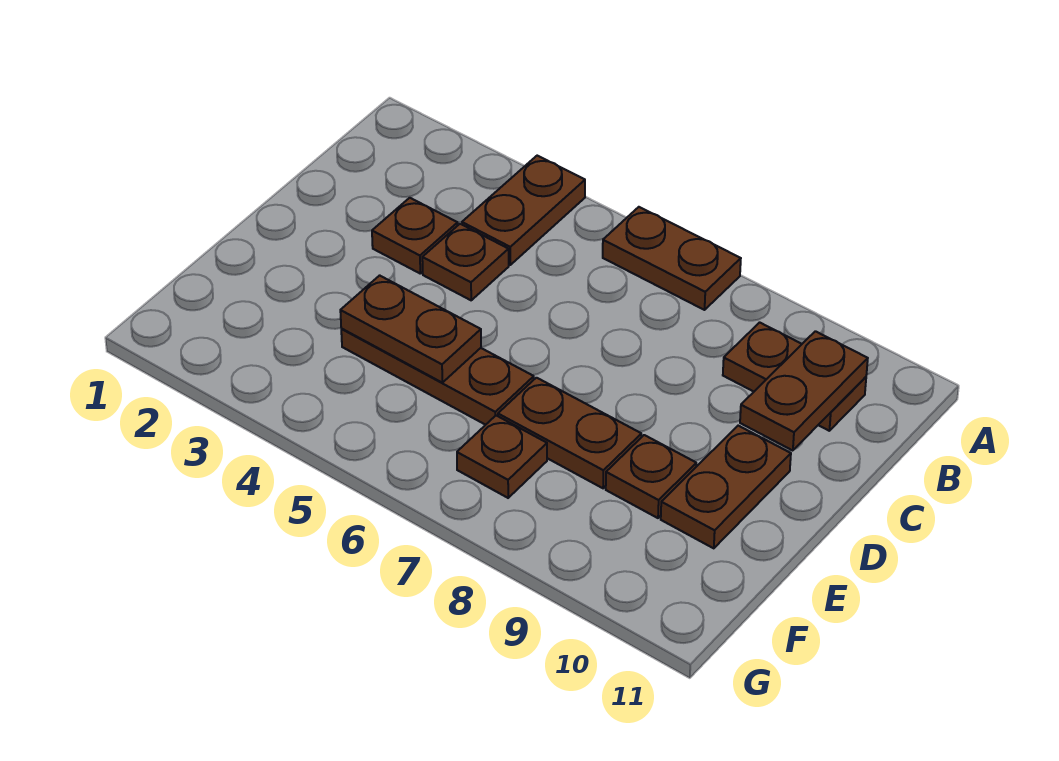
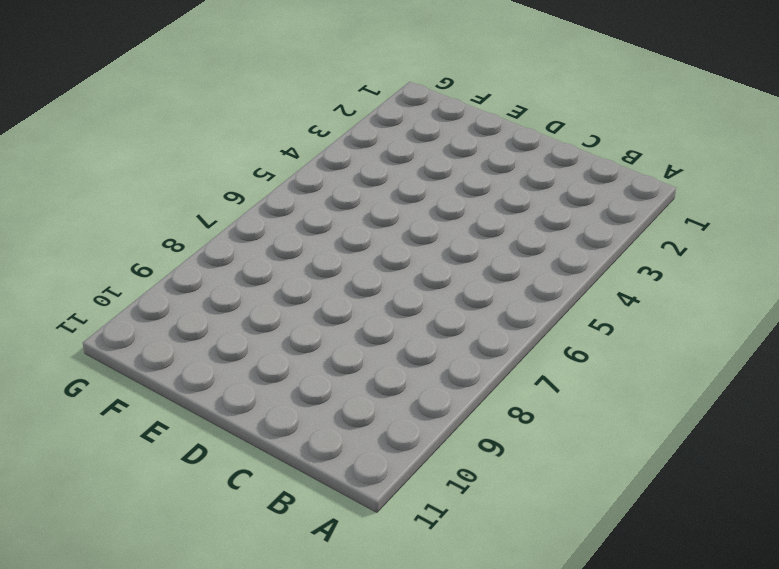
none -> brown plate A4:B4 level 1
none -> brown plate A6:A7 level 1
none -> brown plate B9:B10 level 1

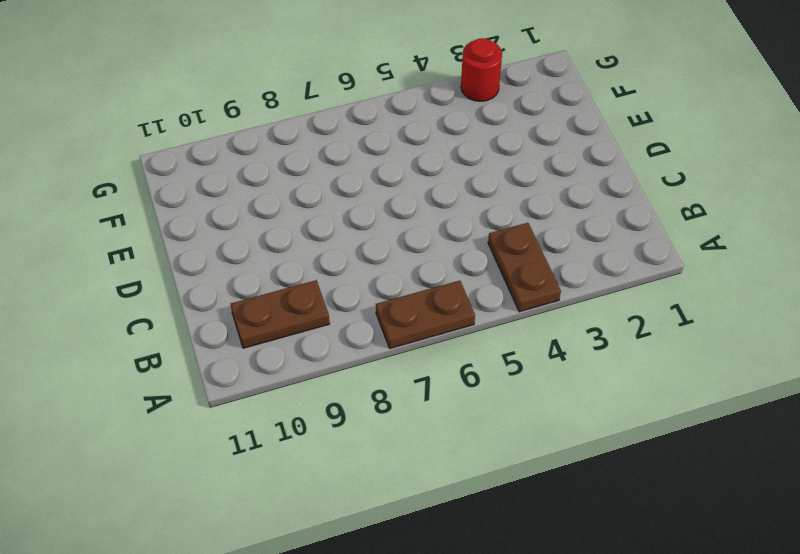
red round brick G3 level 1 -> none
none -> brown plate C3 level 1
none -> brown plate C4 level 1
none -> brown plate D10:E10 level 1

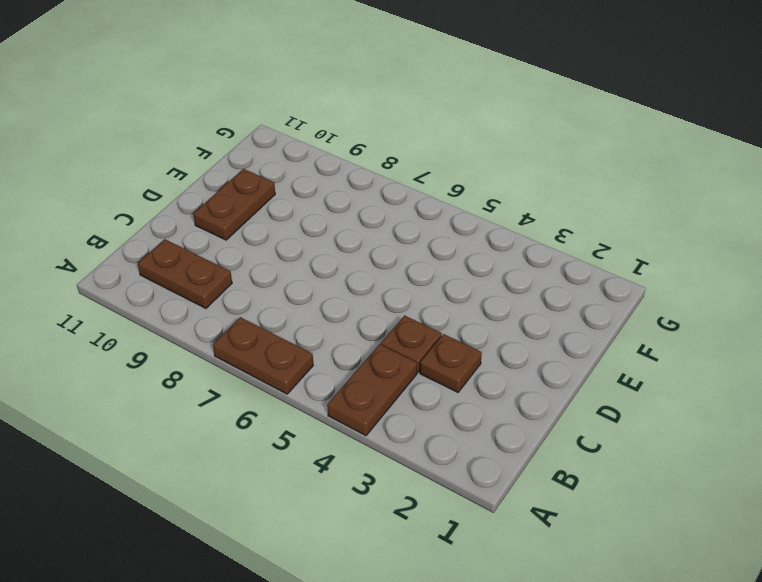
none -> brown plate E4:E6 level 1
none -> brown plate E7:E8 level 1
none -> brown plate E9 level 1

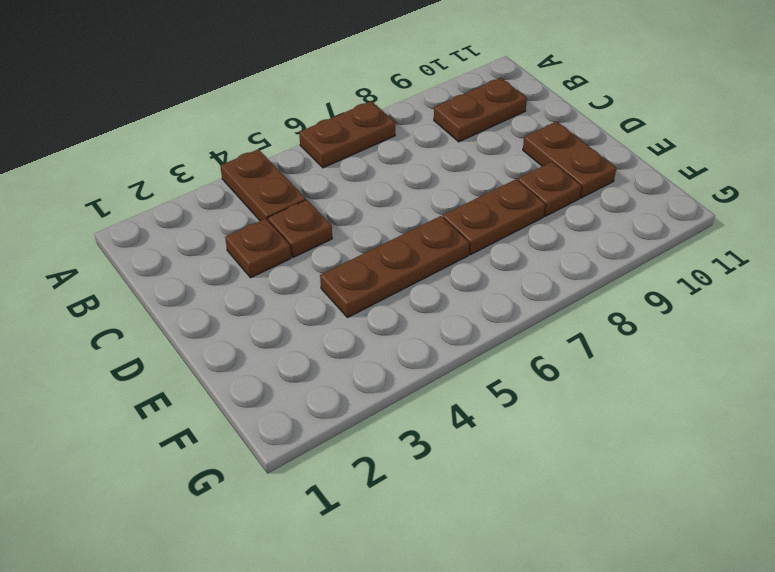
none -> brown plate F7 level 1
none -> brown plate B10:C10 level 2
none -> brown plate E4:E5 level 2

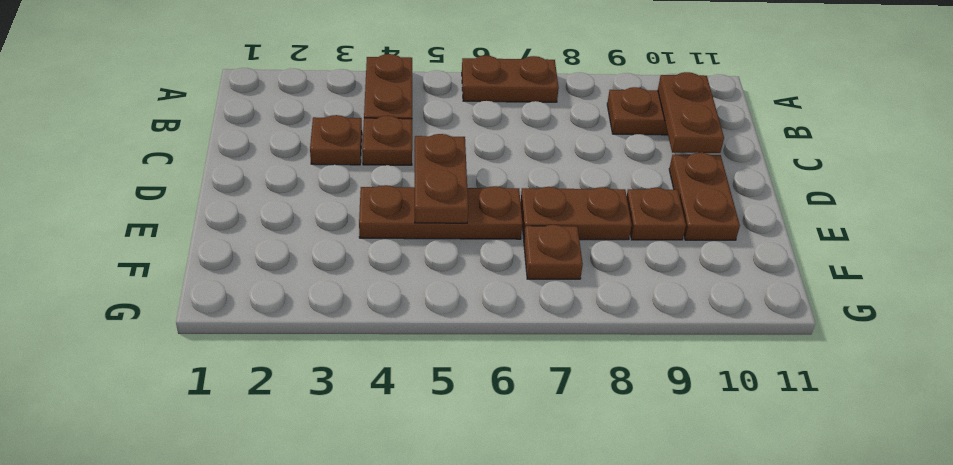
brown plate D5:E5 level 2 -> brown plate E4:E5 level 2

